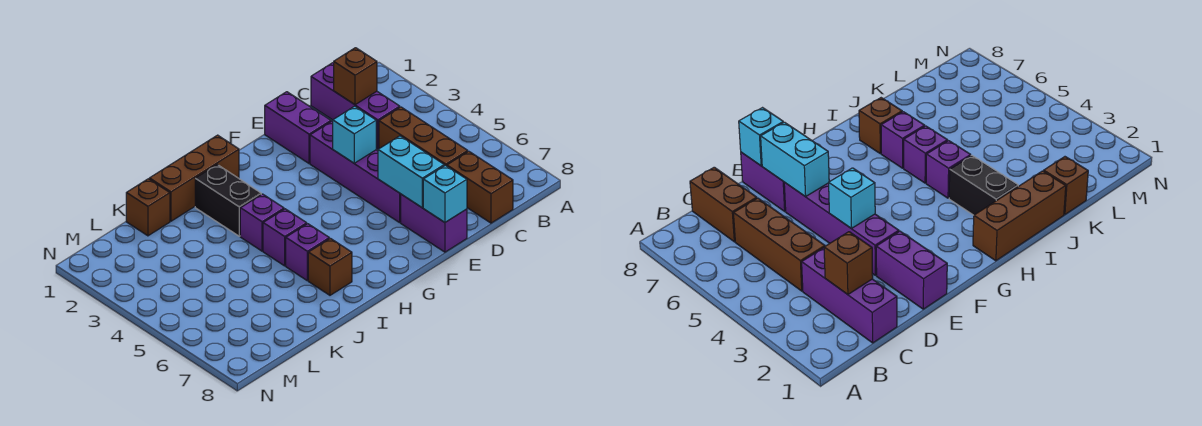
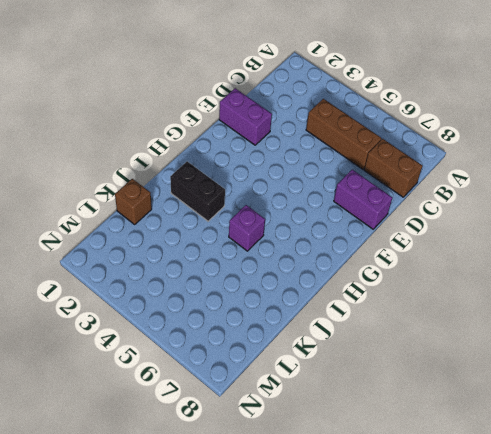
none -> purple brick C1:C3 level 1
none -> purple brick E3:E6 level 1
none -> brown brick H1:J1 level 1

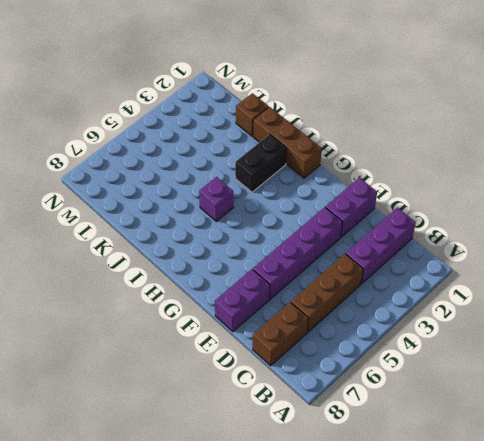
none -> purple brick I4 level 1
none -> purple brick I6 level 1
none -> brown brick I7 level 1

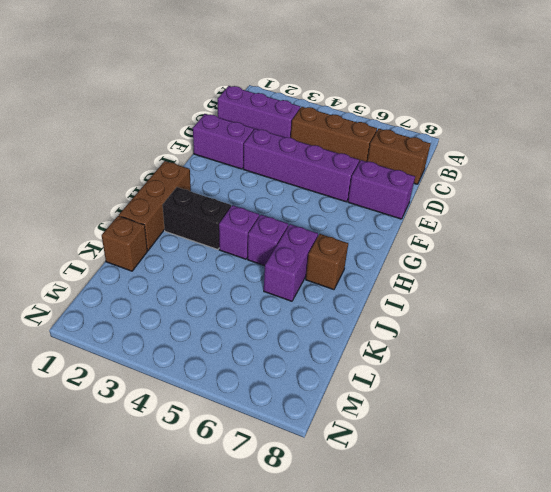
purple brick I6:J6 level 1 -> purple brick I6 level 1
none -> brown brick C2 level 2
none -> cyan brick E4 level 2
none -> cyan brick E6:E7 level 2

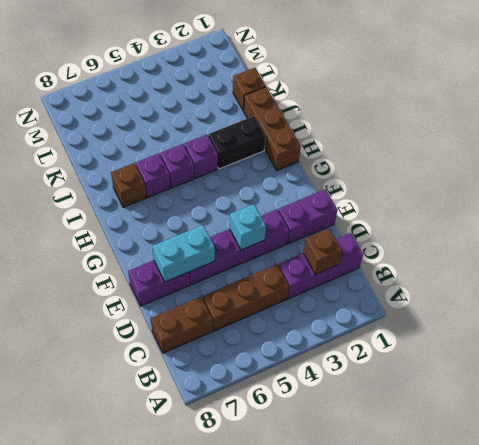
none -> cyan brick E8 level 2

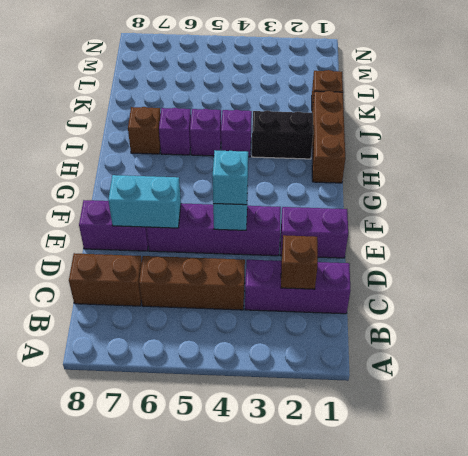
cyan brick E4 level 3 -> cyan brick E8 level 2

